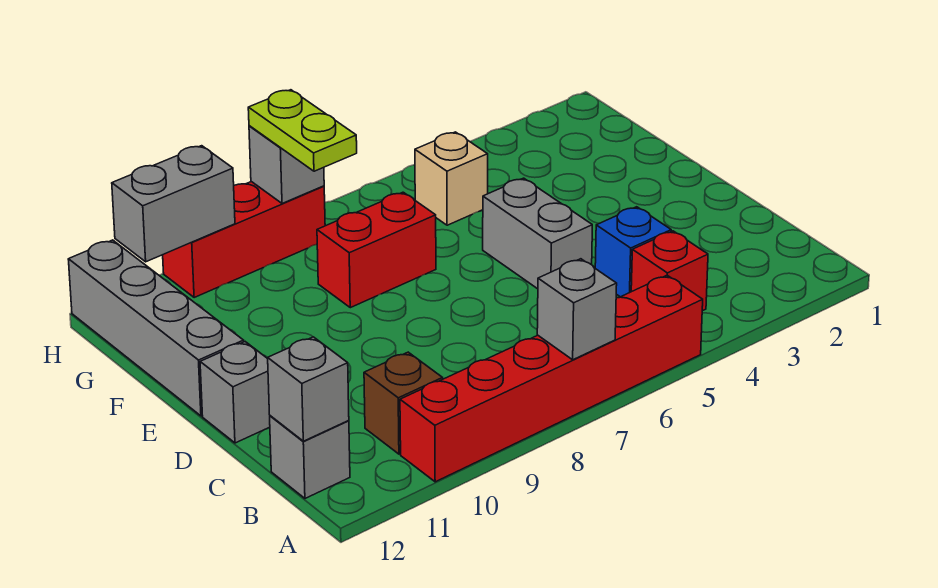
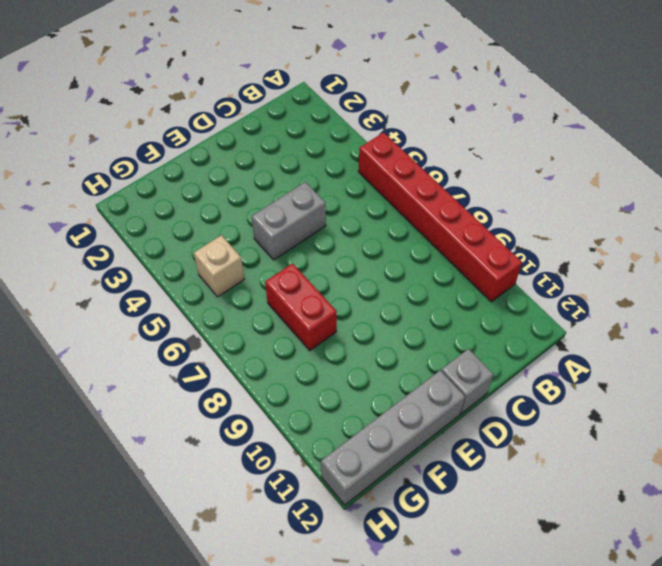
none -> red brick B4 level 1
none -> brown brick B10 level 1
none -> grey brick B12 level 1

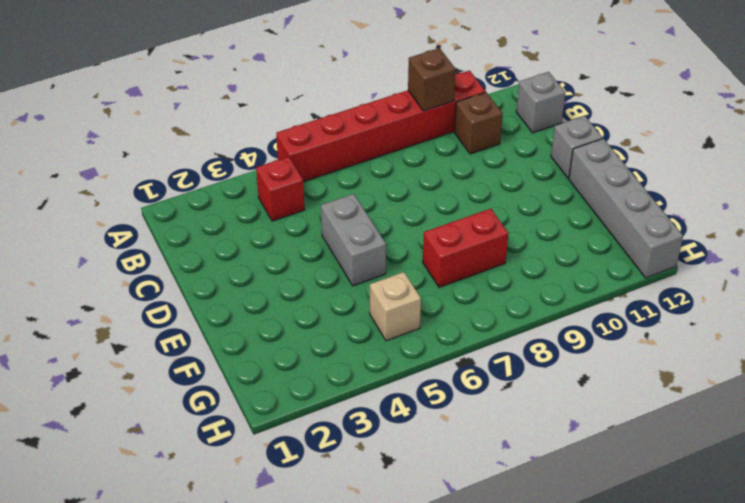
brown brick A9 level 2 -> none
none -> blue brick C4 level 1
none -> red brick H8:H10 level 1
none -> grey brick A7 level 2

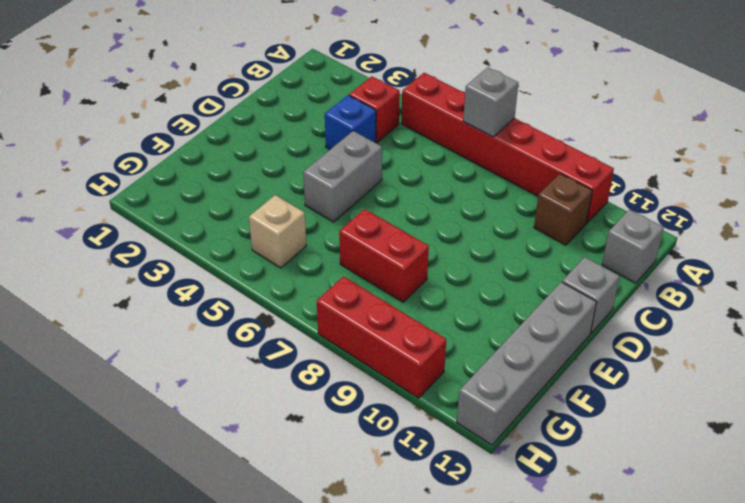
none -> grey brick B12 level 2
none -> grey brick H8 level 2
none -> grey brick H10:H11 level 2

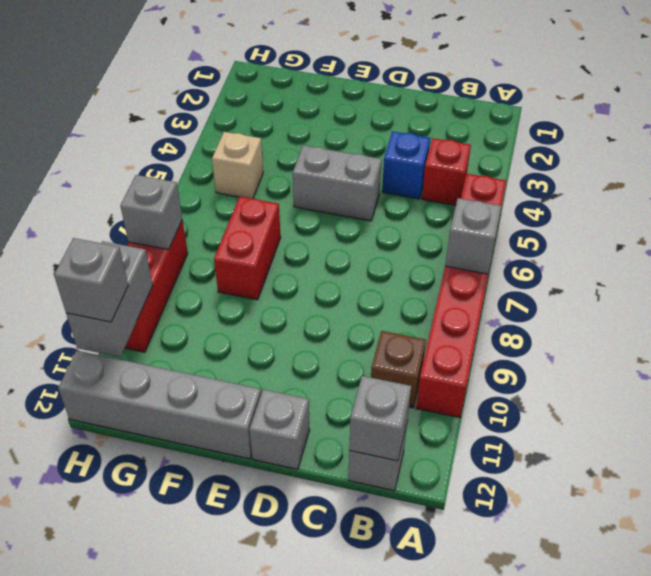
grey brick H11 level 3 -> none
none -> lime plate G8:H8 level 3

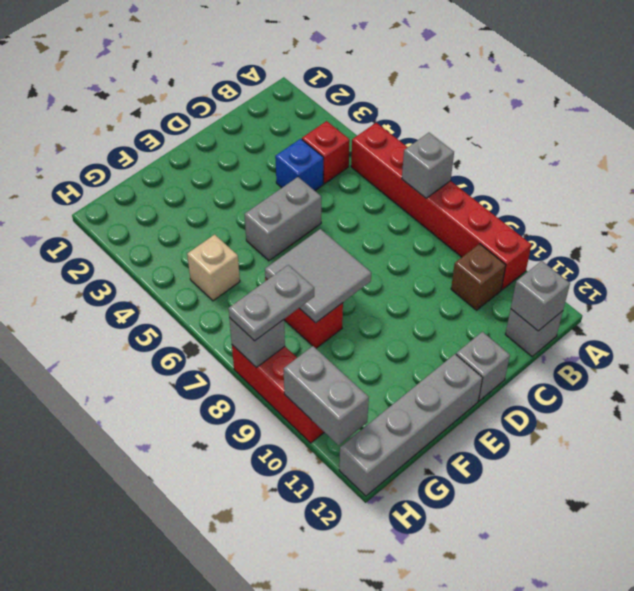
grey tile E7:F8 level 2 -> none
grey plate G8:H8 level 3 -> lime plate G8:H8 level 3

